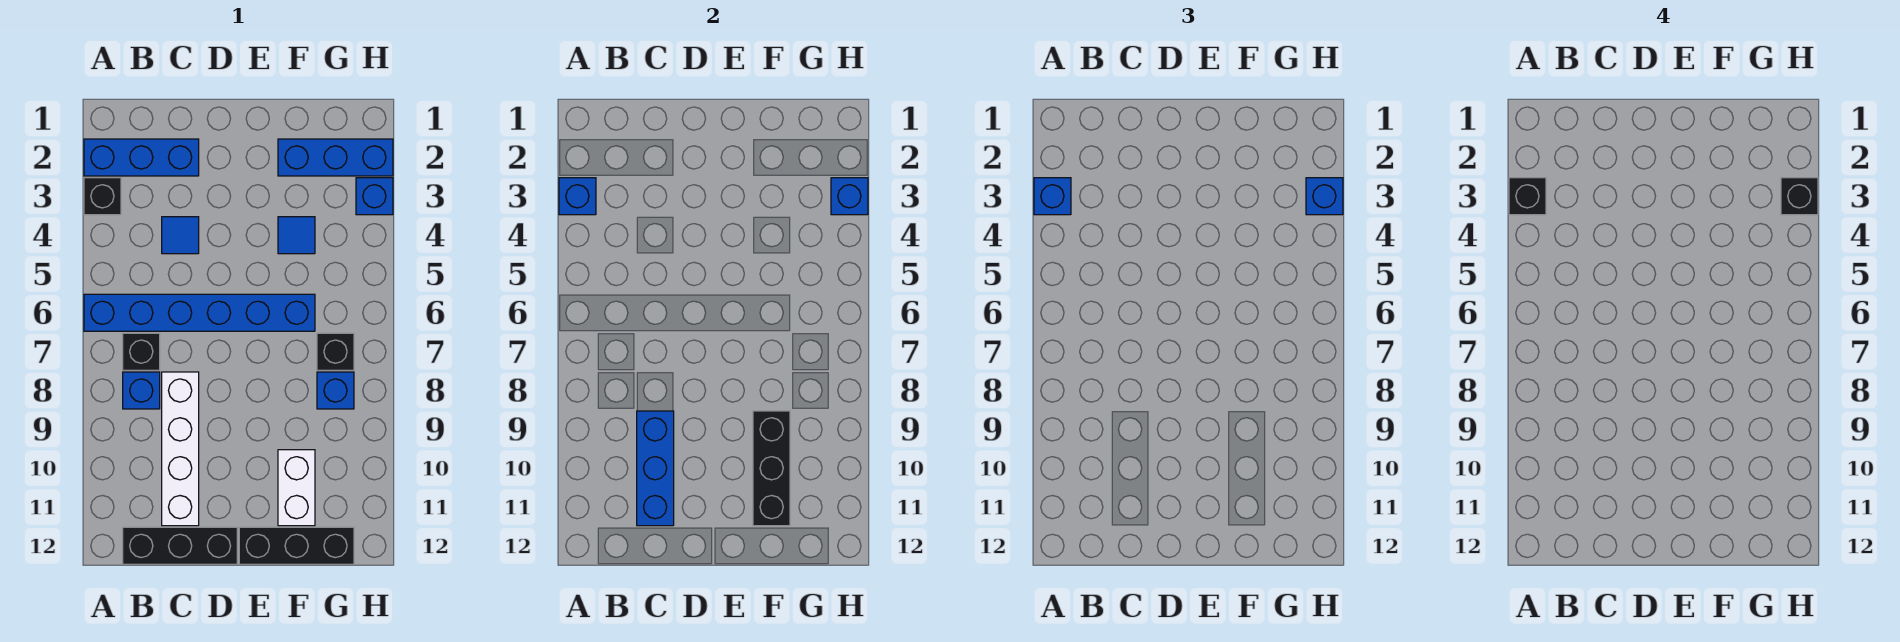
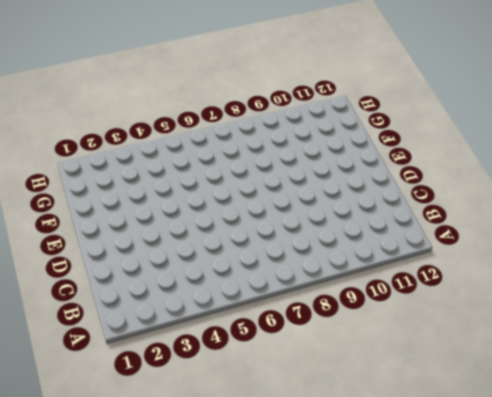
none -> blue brick A2:C2 level 1
none -> black brick A3 level 1
none -> blue brick A6:F6 level 1

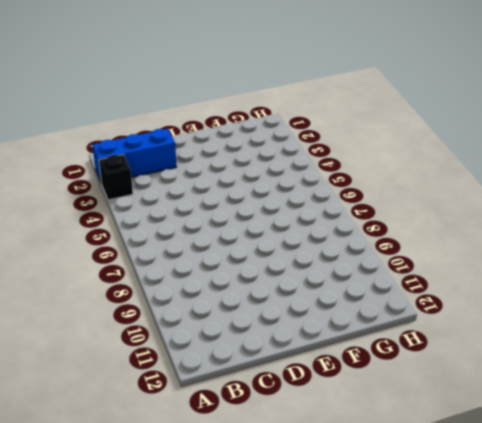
none -> blue brick A6:F6 level 1
none -> black brick B7 level 1
none -> blue brick B8 level 1

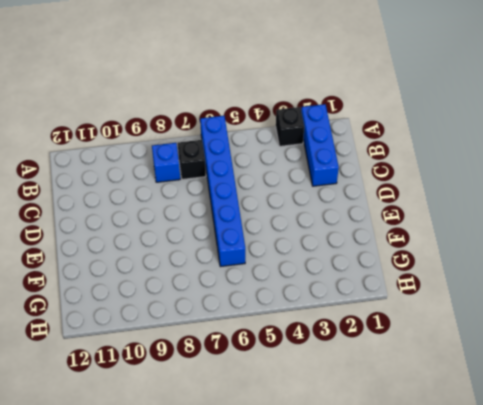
none -> black brick B12:D12 level 1
none -> blue tile C4 level 1
none -> white brick C8:C11 level 1

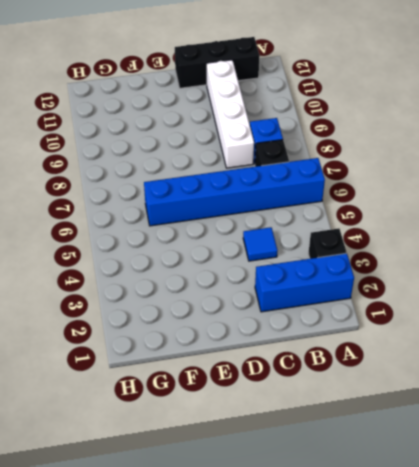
none -> black brick E12:G12 level 1
none -> blue brick F2:H2 level 1
none -> blue tile F4 level 1

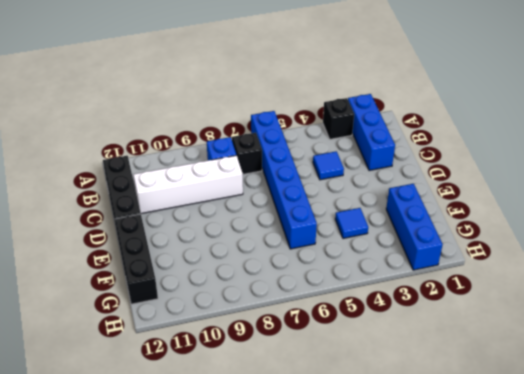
none -> white brick F10:F11 level 1
none -> black brick G7 level 1
none -> blue brick G8 level 1

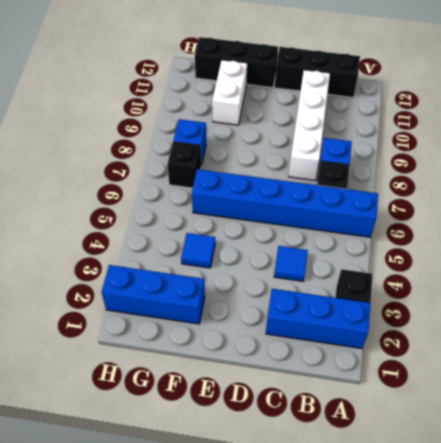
none -> blue brick H3 level 1
none -> blue brick A3 level 2
none -> blue brick C9:C11 level 2

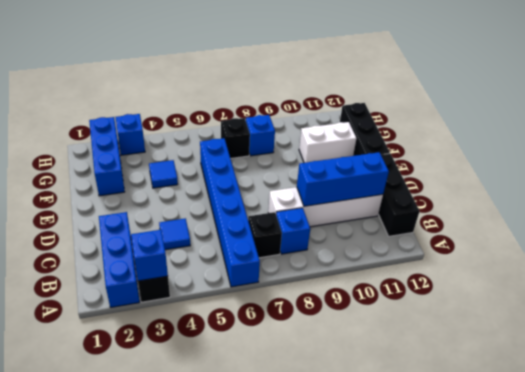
none -> black brick F9:F11 level 2
none -> blue brick H3 level 2
none -> blue brick A3 level 3

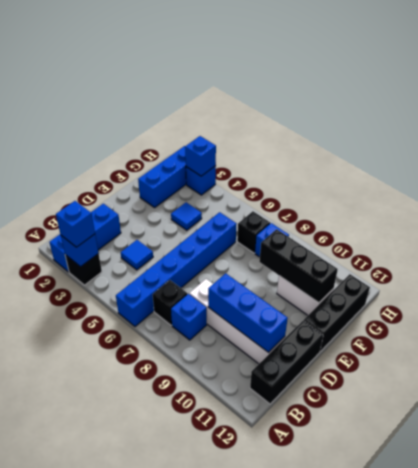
none -> blue brick H3 level 3
none -> black brick A3 level 4
none -> black brick H3 level 4

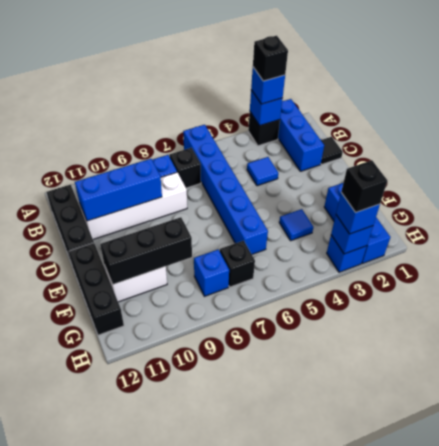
black tile C1 level 1 -> none

